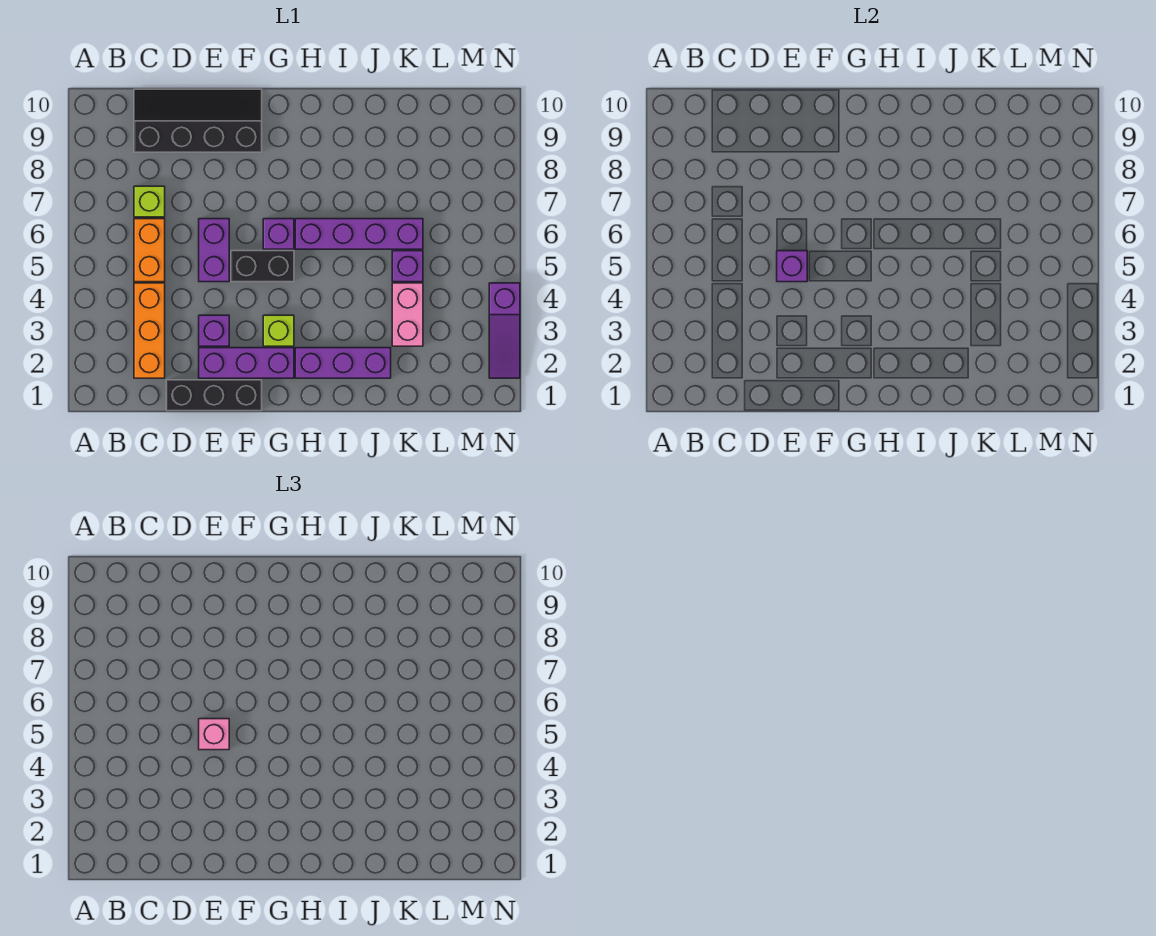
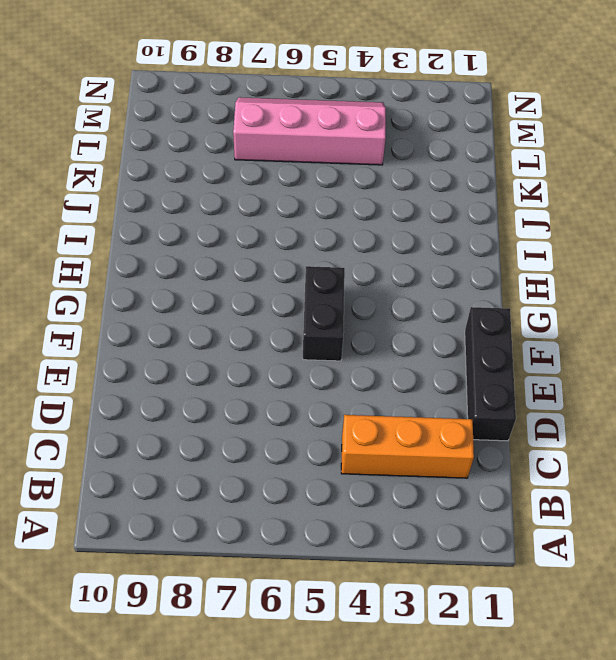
pink slope L4:M7 level 1 top L -> none
none -> orange brick C5:C6 level 1
none -> lime brick C7 level 1
none -> black slope C9:F10 level 1 top 9

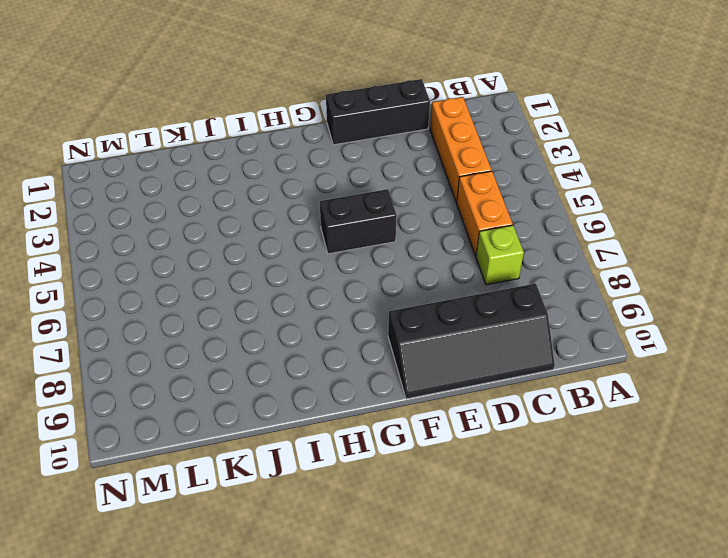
none -> purple brick E2:G2 level 1
none -> purple brick E3 level 1
none -> purple brick E5:E6 level 1

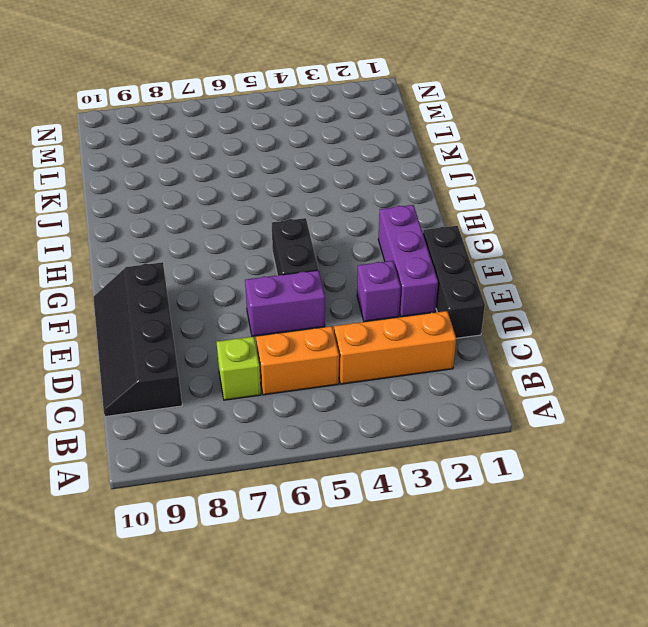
none -> lime brick G3 level 1
none -> purple brick G6 level 1
none -> purple brick H2:J2 level 1

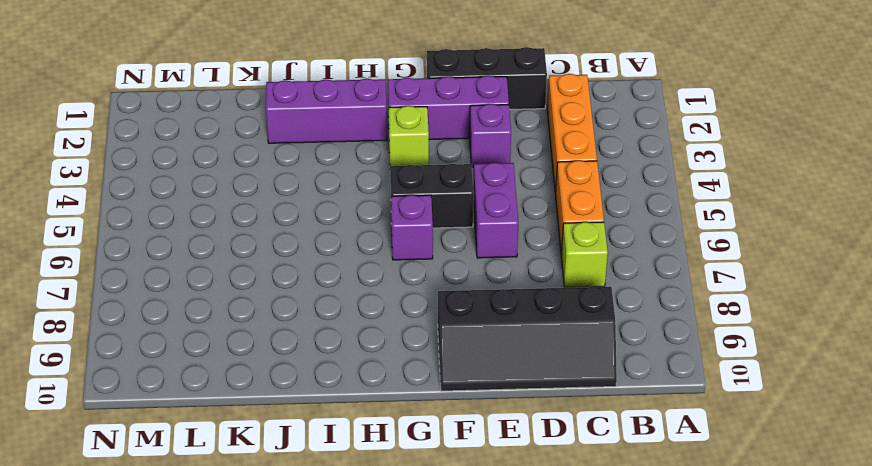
none -> purple brick H6:K6 level 1
none -> pink brick K3:K4 level 1
none -> purple brick K5 level 1

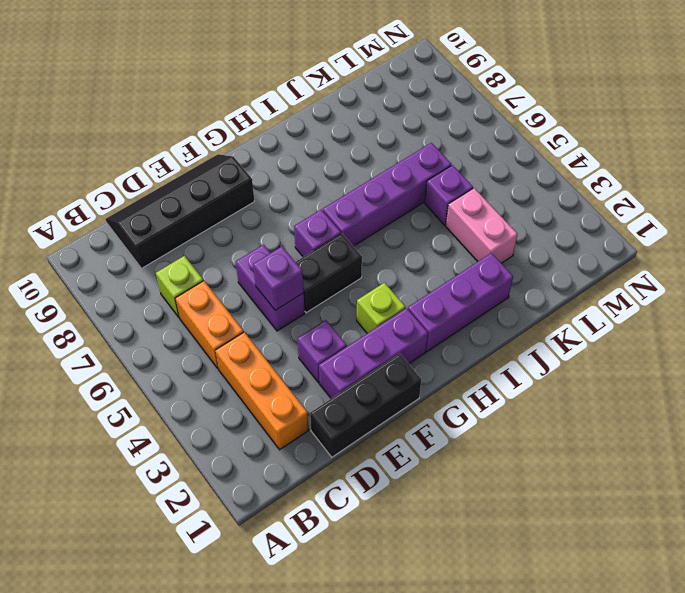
none -> purple slope N2:N4 level 1 top 4
none -> pink brick E5 level 3

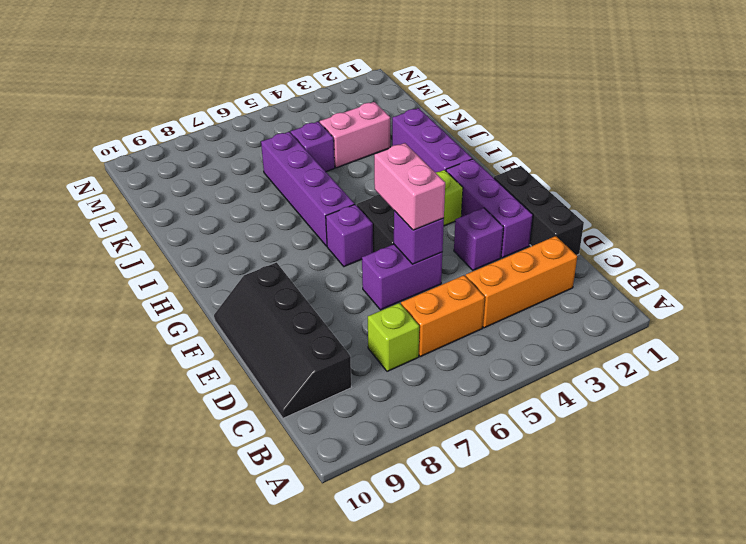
pink brick E5:F5 level 3 -> pink brick E5 level 3
none -> purple slope N2:N4 level 1 top 4

